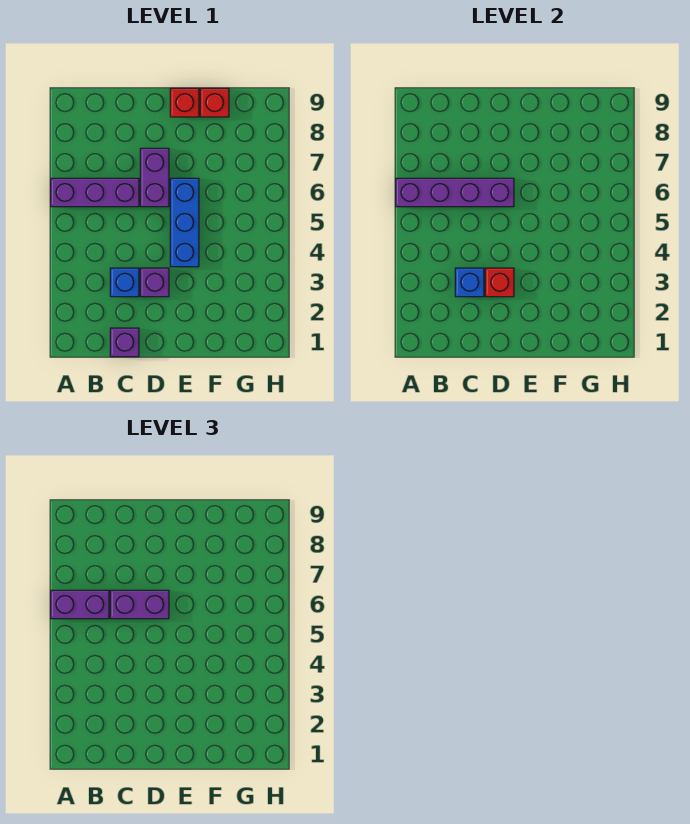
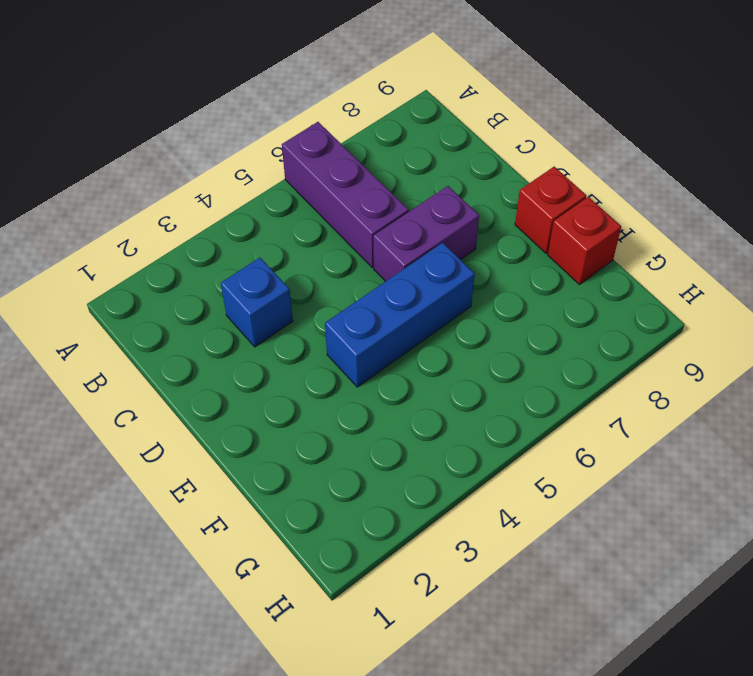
none -> purple brick C1 level 1
none -> purple brick D3 level 1
none -> purple brick A6:D6 level 2

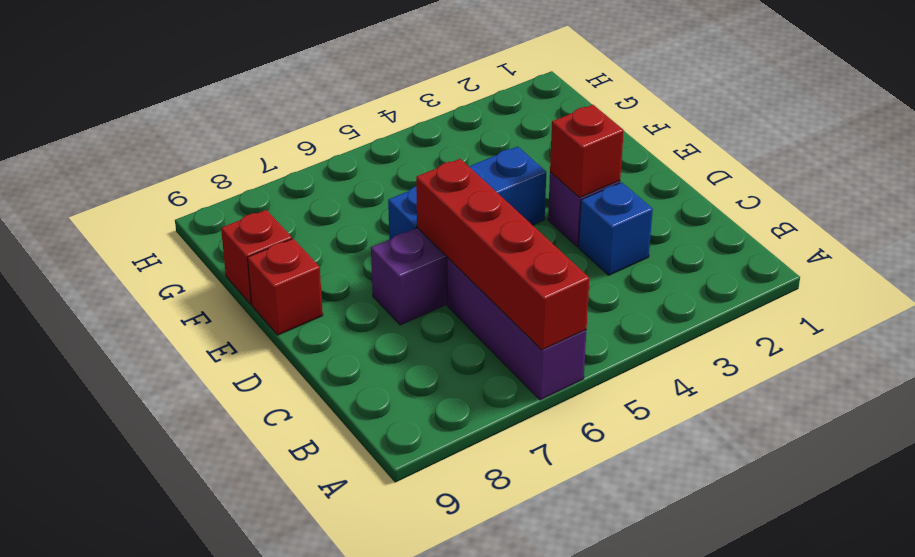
red brick A6:D6 level 2 -> purple brick A6:D6 level 2
none -> purple brick C1 level 1
none -> blue brick C3 level 2
none -> purple brick A6:B6 level 3

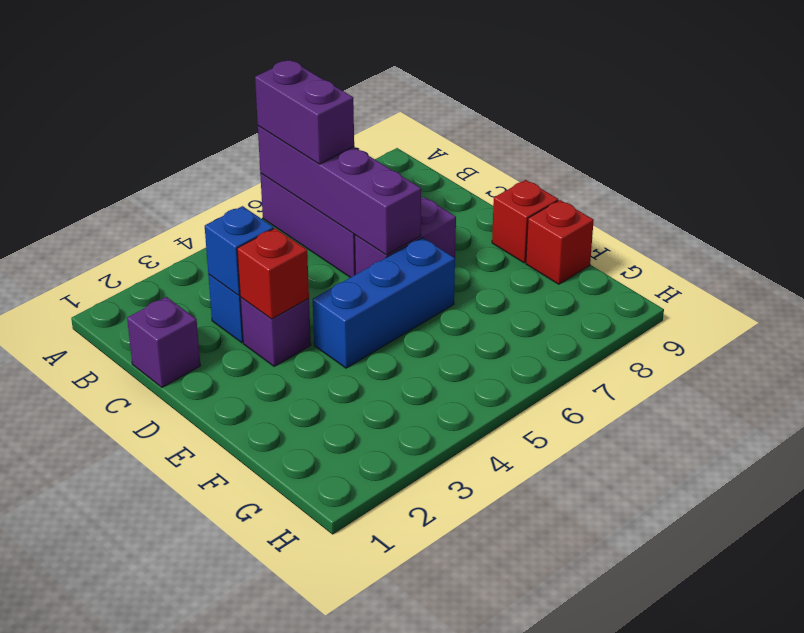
none -> purple brick C6:D6 level 3

